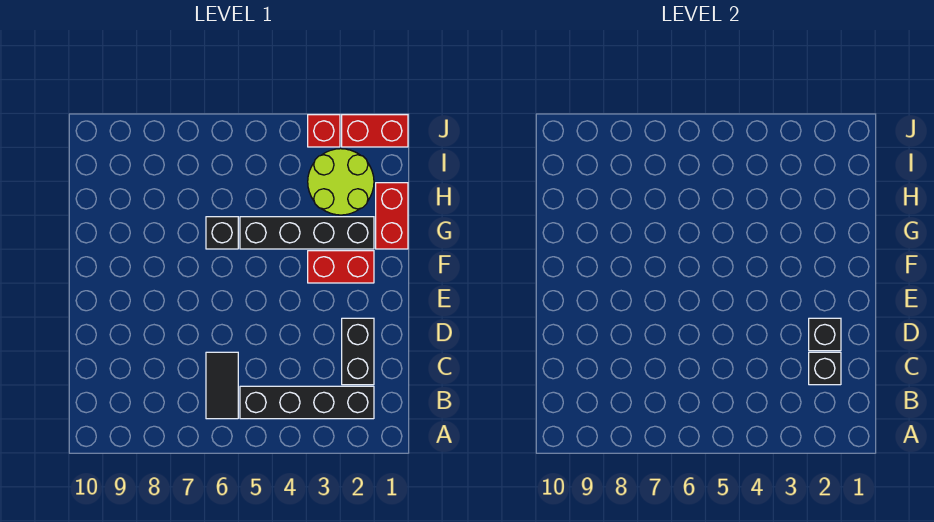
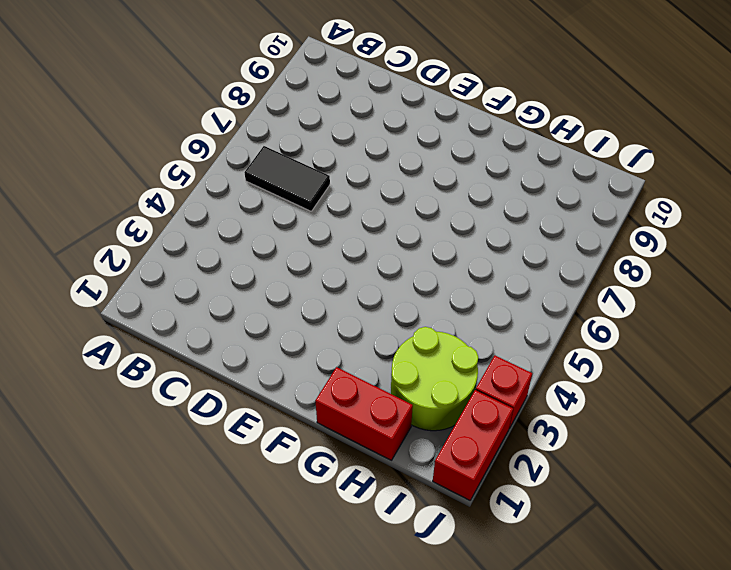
none -> black brick B2:B5 level 1
none -> black brick C2:D2 level 1
none -> red brick F2:F3 level 1

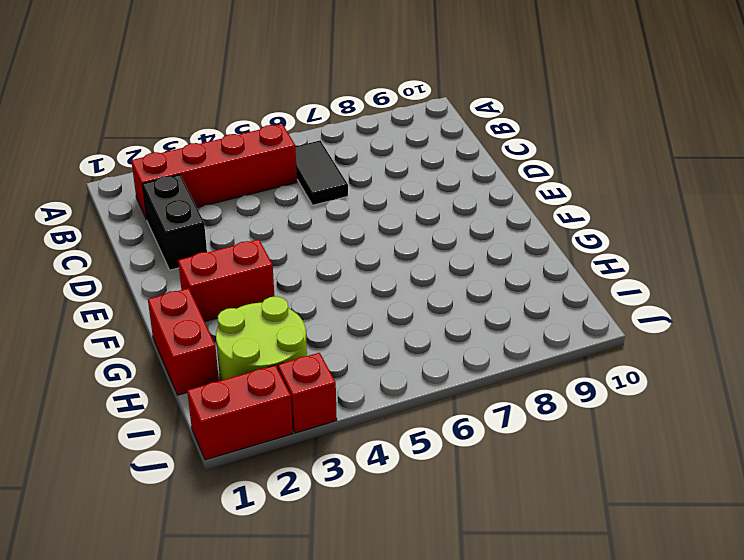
red brick B2:B5 level 1 -> black brick B2:B5 level 1
none -> black brick G2:G5 level 1
none -> black brick G6 level 1
none -> black brick C2 level 2

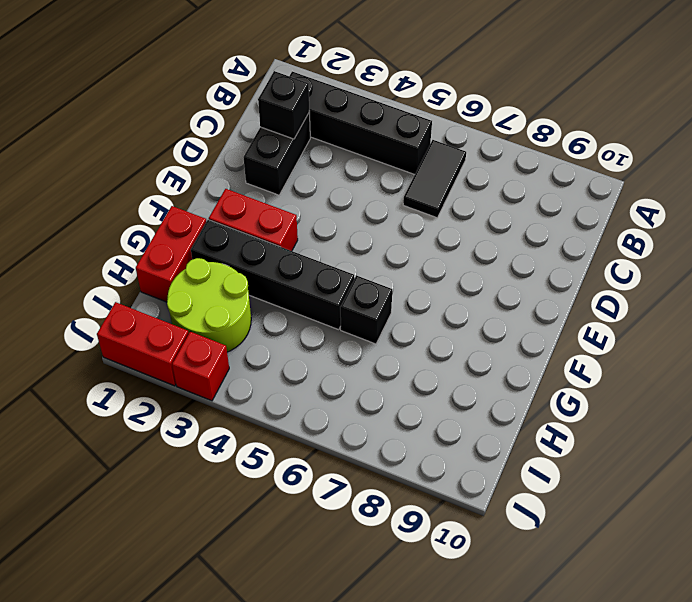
none -> black brick D2 level 2

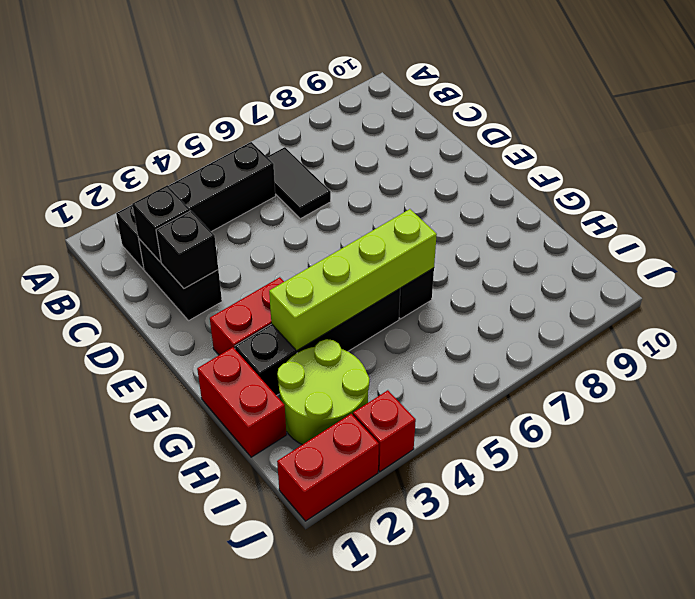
lime brick G3:G6 level 2 -> none

